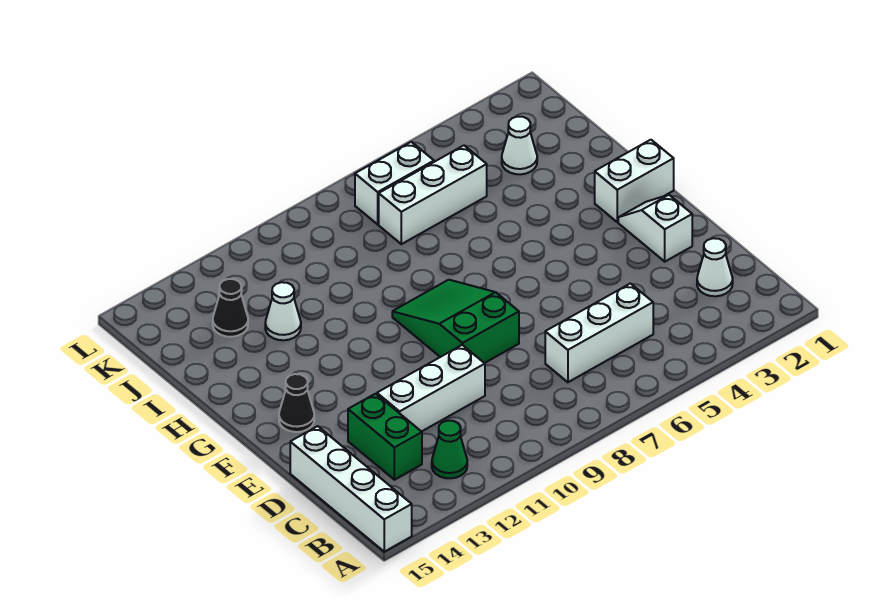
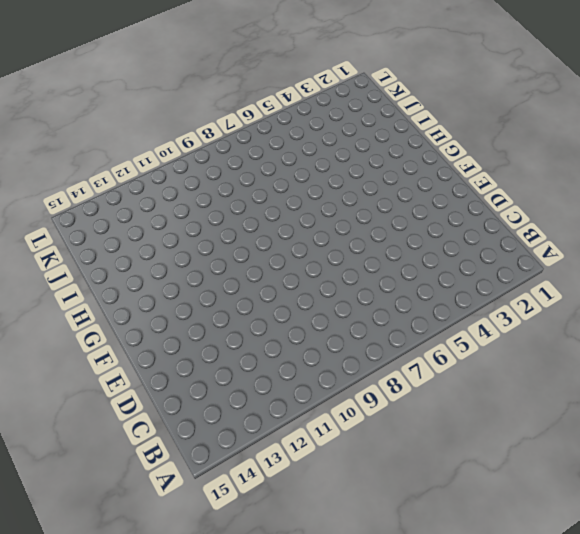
none -> white brick A15:D15 level 1
none -> green cone B12 level 1
none -> white cone C2 level 1

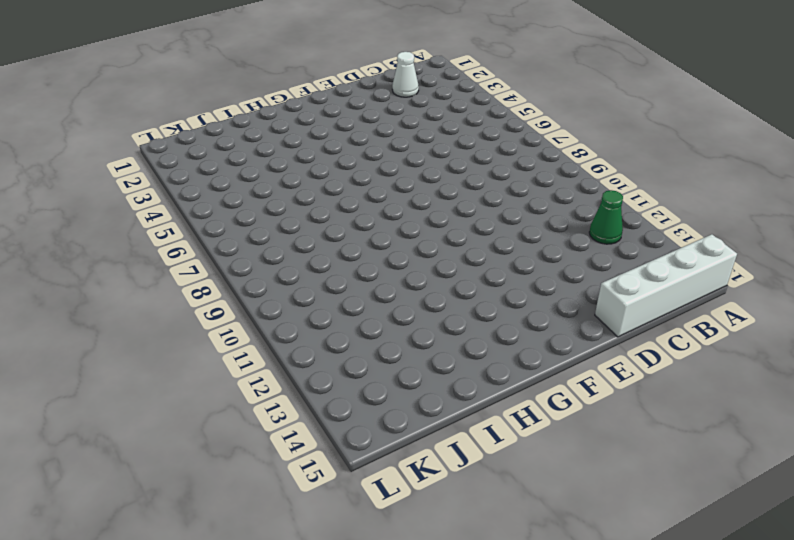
none -> white brick C5:C7 level 1
none -> green brick C13:D13 level 1
none -> white brick D10:D12 level 1

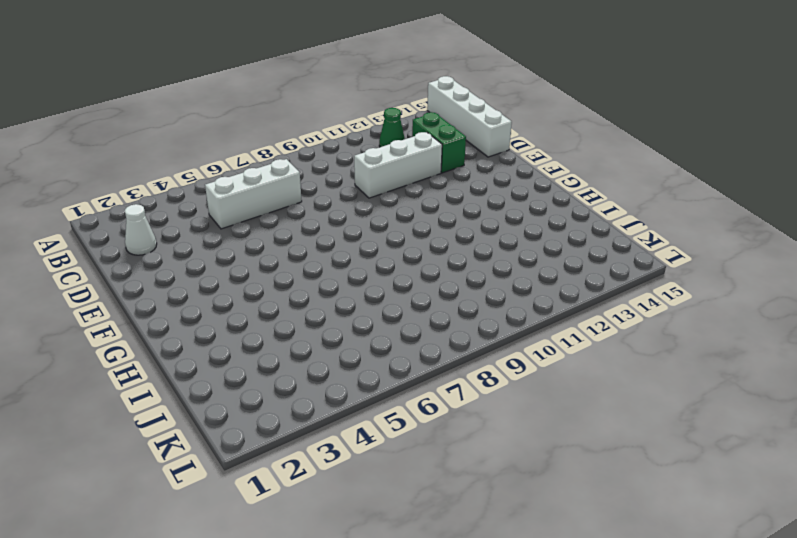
none -> white slope E2:F2 level 1 top E
none -> green slope E8:G9 level 1 top E
none -> black cone F14 level 1

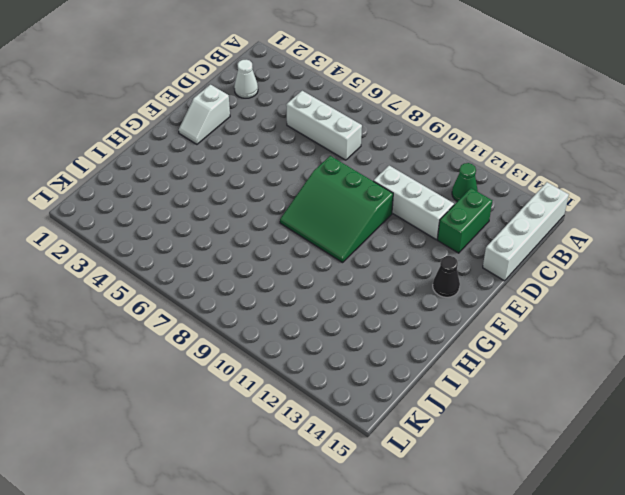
green slope E8:G10 level 1 top E -> green slope E8:G9 level 1 top E
none -> white brick G1:G2 level 1
none -> white cone I12 level 1
none -> white cone J3 level 1

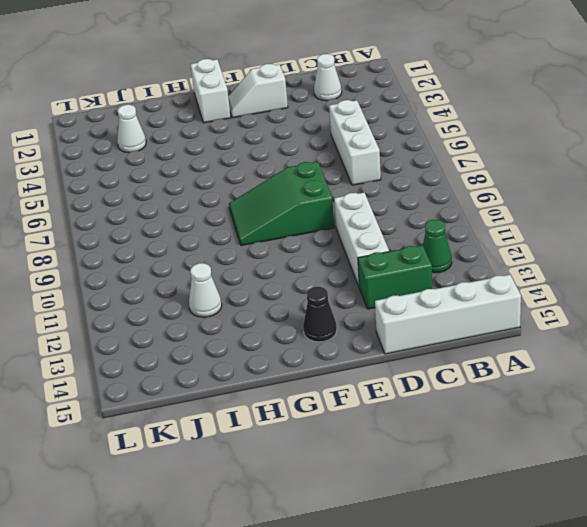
none -> white brick J5:J7 level 1
none -> black cone J13 level 1
none -> white brick K6:K7 level 1

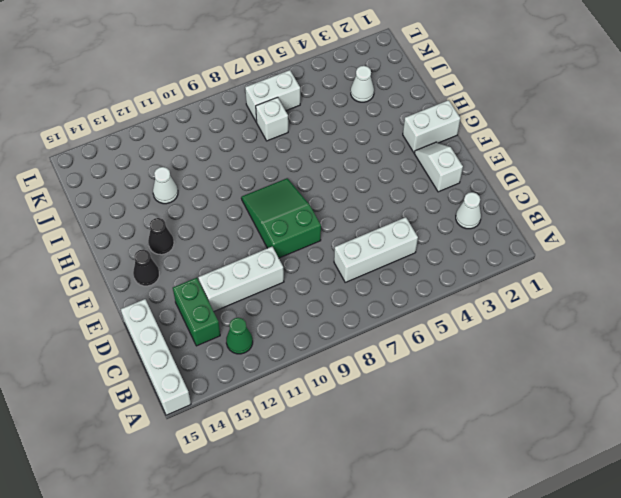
black cone G13 level 1 -> black cone J13 level 1
white brick J7 level 1 -> white brick J5:J7 level 1

